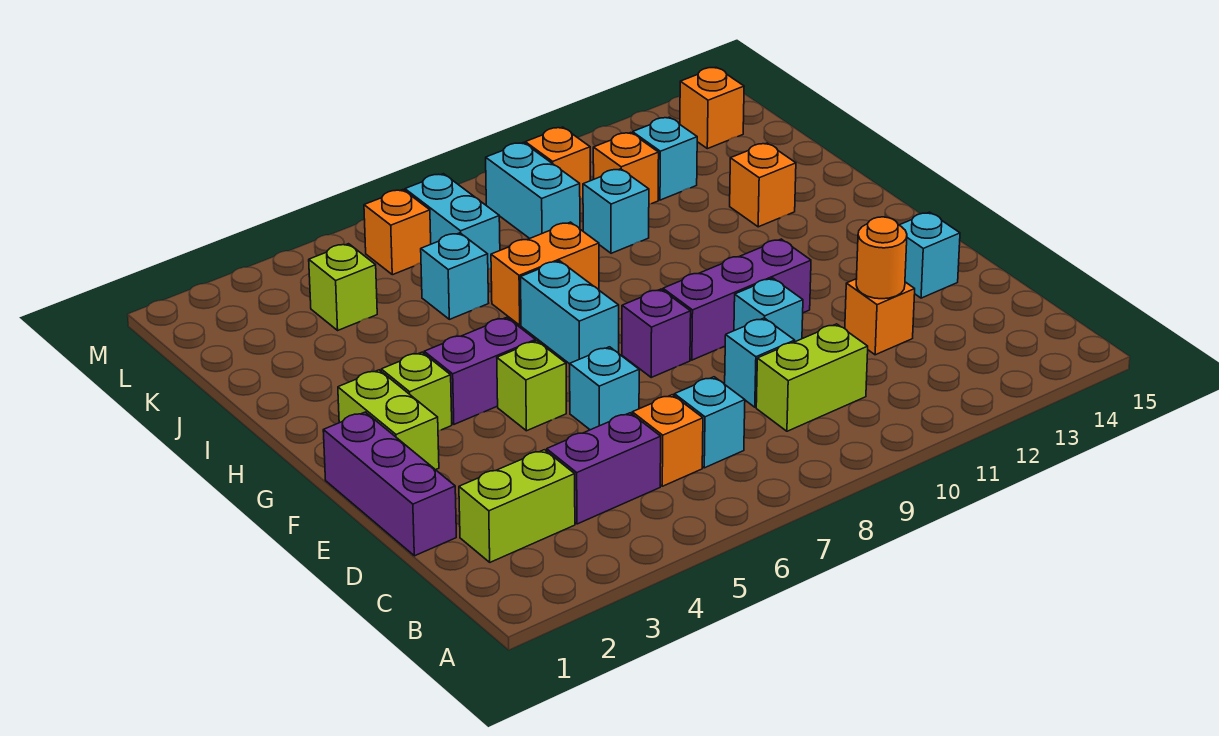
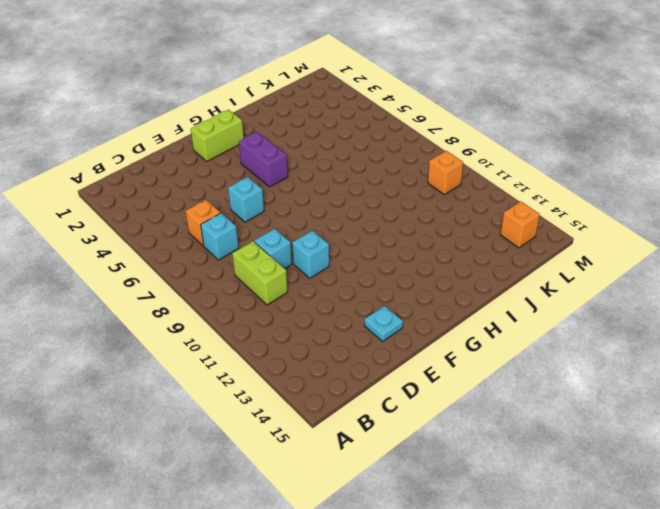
cyan plate E14 level 1 -> cyan brick E14 level 1
none -> lime brick C2:C3 level 1
none -> purple brick C4:C5 level 1
none -> purple brick D1:F1 level 1
none -> orange brick D12 level 1

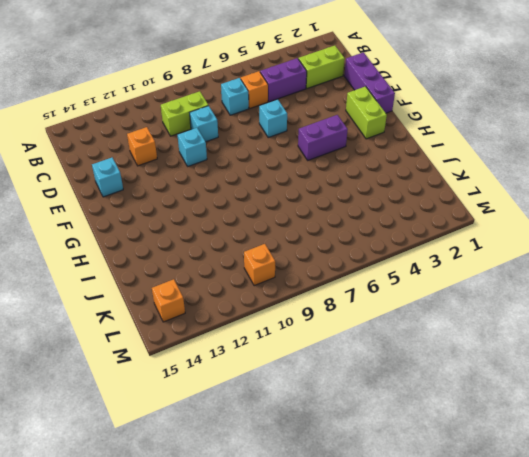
none -> lime brick F5 level 1
none -> purple brick F8 level 1
none -> purple brick F9:F11 level 1
none -> lime brick G3 level 1

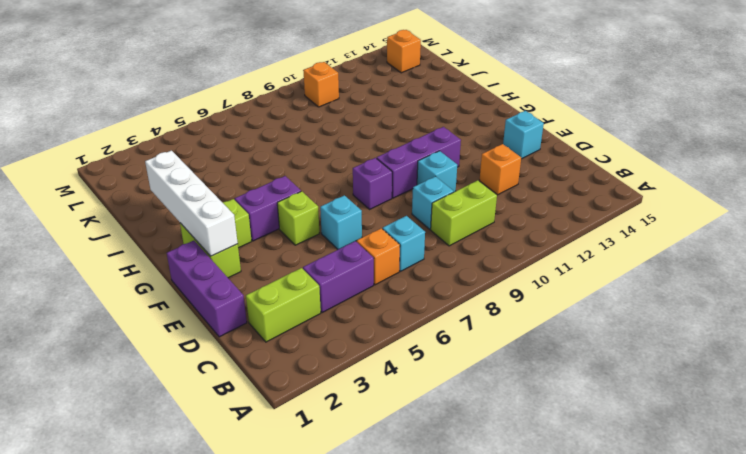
white brick F2:I2 level 2 -> none
none -> cyan brick G7:H7 level 1
none -> orange brick I7:I8 level 1
none -> orange brick I13 level 1
none -> cyan brick J6 level 1

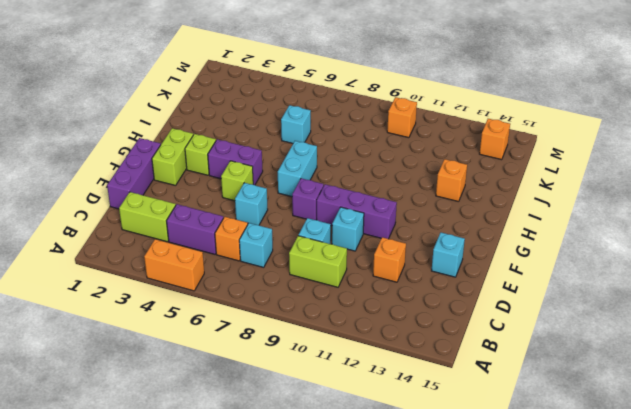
orange brick A4:A5 level 1 -> orange brick I7:I8 level 1
none -> cyan brick J10 level 1
none -> lime brick K4 level 1
none -> cyan brick K7:L7 level 1
none -> cyan brick K9:L9 level 1

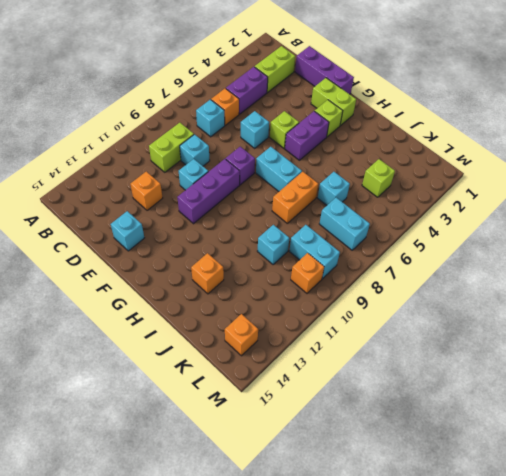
none -> orange brick K11 level 1
none -> cyan brick K12 level 1
none -> orange brick L6 level 1
none -> orange round brick D12 level 2

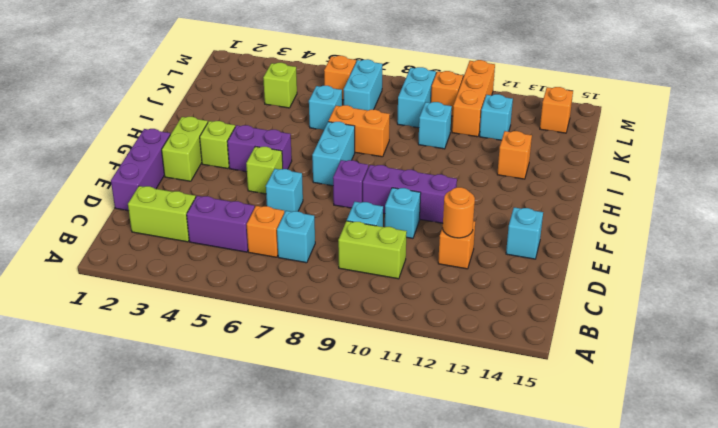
orange brick K11:M11 level 1 -> orange brick K11 level 1

